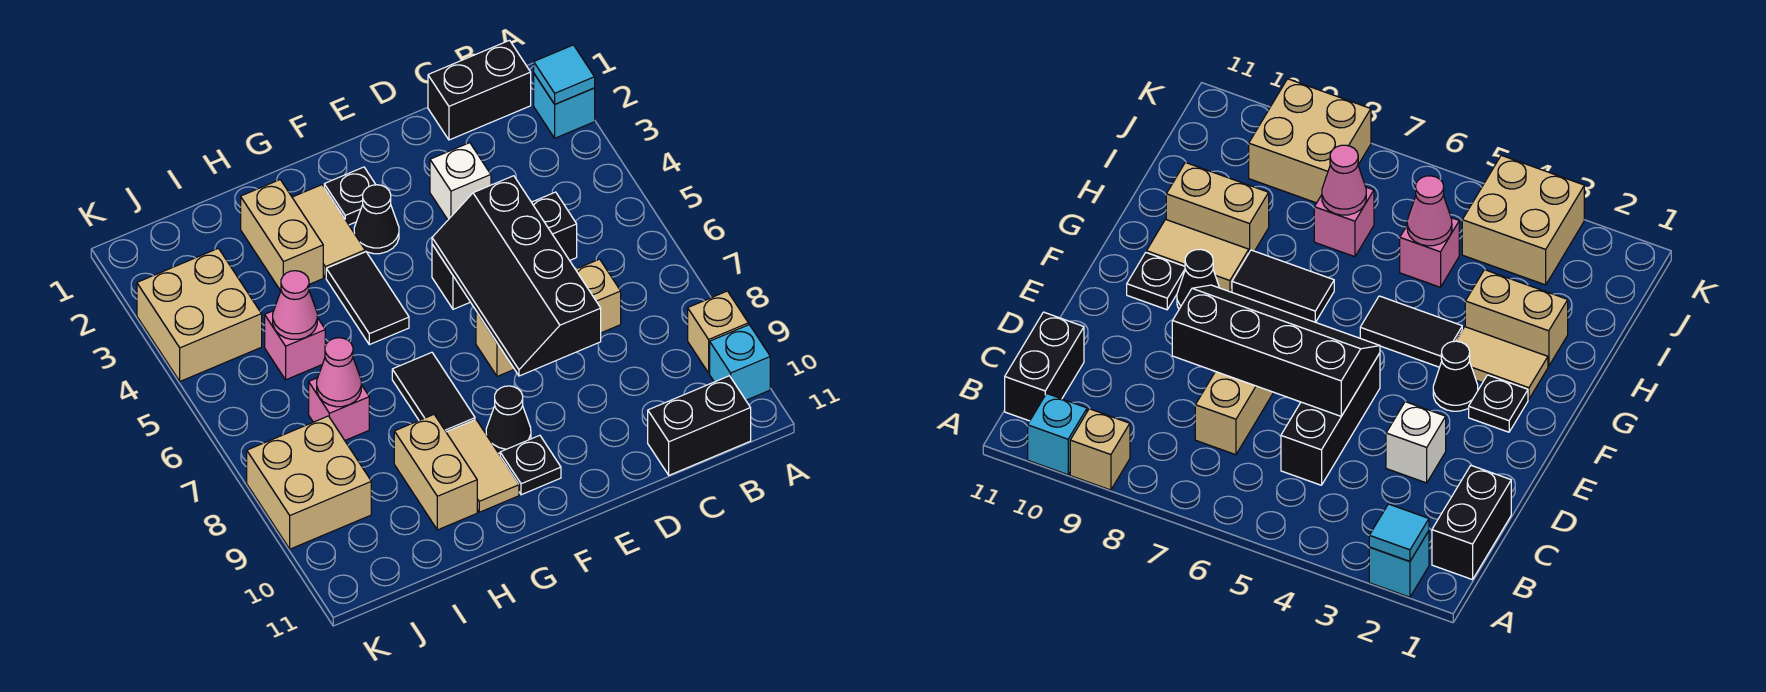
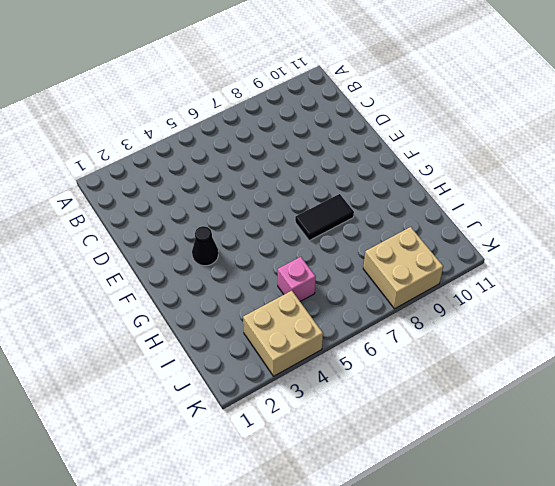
none -> cyan brick A2 level 1
none -> tan brick A9 level 1
none -> cyan brick A10 level 1

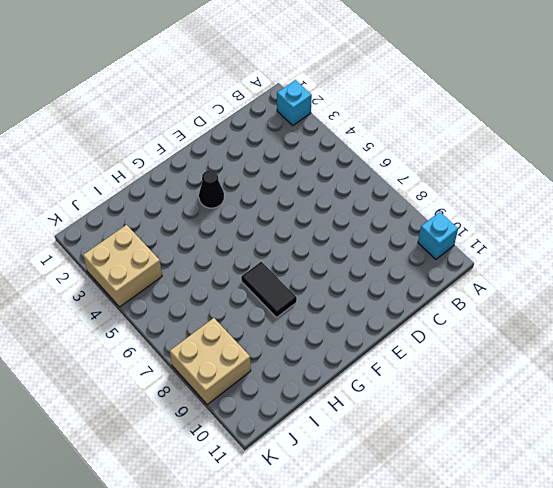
none -> tan brick A9 level 1
none -> black brick B1:C1 level 1
none -> black brick B11:C11 level 1

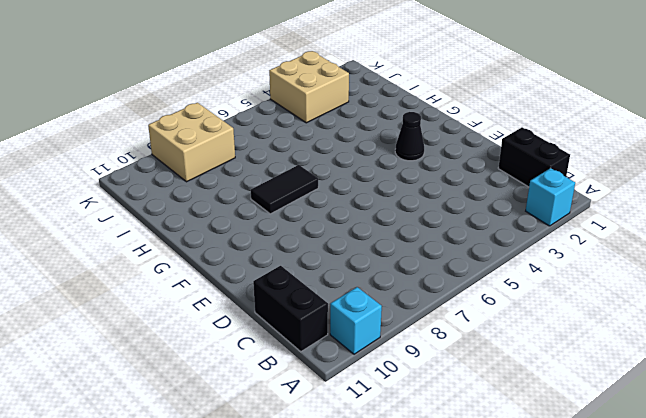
none -> tan brick A9 level 1
none -> black brick C5:E5 level 1
none -> tan brick C7:E7 level 1

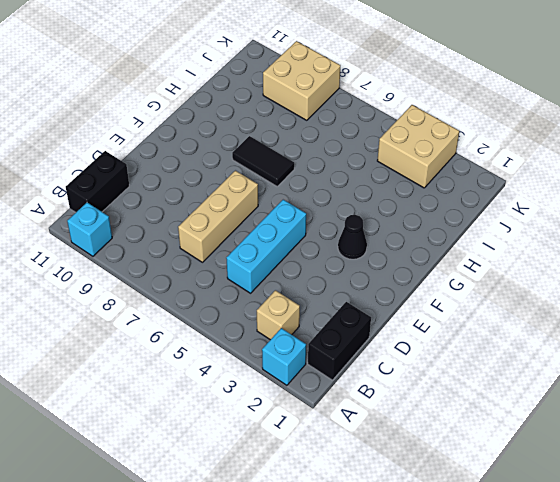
tan brick B3 level 1 -> tan brick A9 level 1
cyan brick C5:E5 level 1 -> black brick C5:E5 level 1
none -> white brick D3 level 1
none -> black plate F2 level 1
none -> black cone F9 level 1

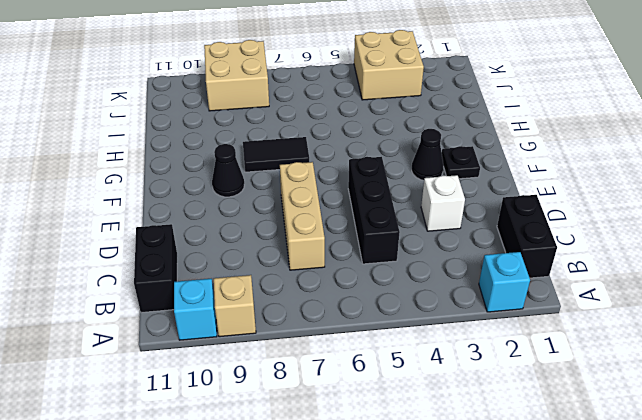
none -> black plate F10 level 1
none -> tan tile G2:G3 level 1
none -> black tile G4:G5 level 1

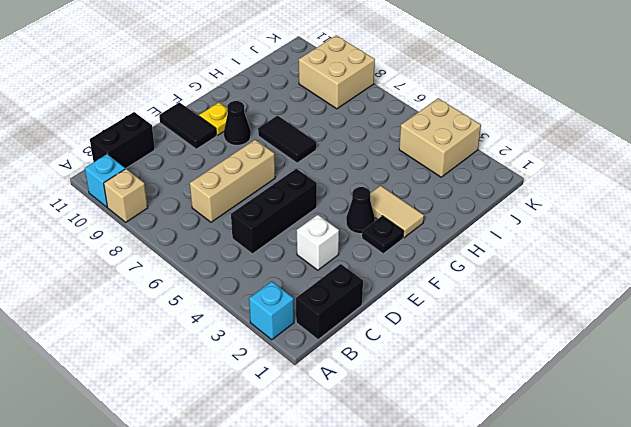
black tile E10:E11 level 1 -> black tile G4:G5 level 1
yellow plate F10 level 1 -> black plate F10 level 1
none -> tan tile G9:G10 level 1
none -> tan brick H2:H3 level 1
none -> tan brick H9:H10 level 1

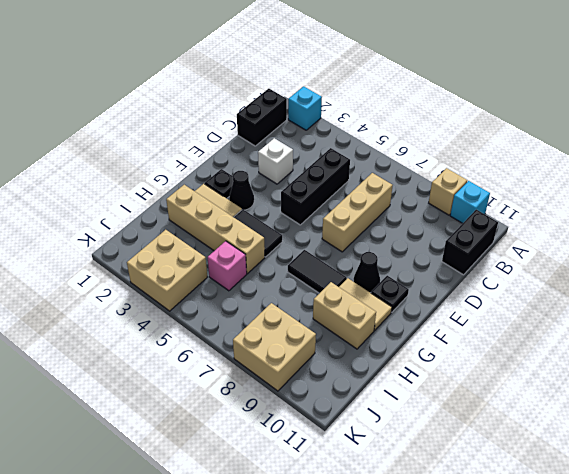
tan brick H2:H5 level 1 -> tan brick H2:H3 level 1
none -> pink brick I7 level 1
none -> cyan tile A2 level 2
none -> black slope D5:E8 level 2 top D

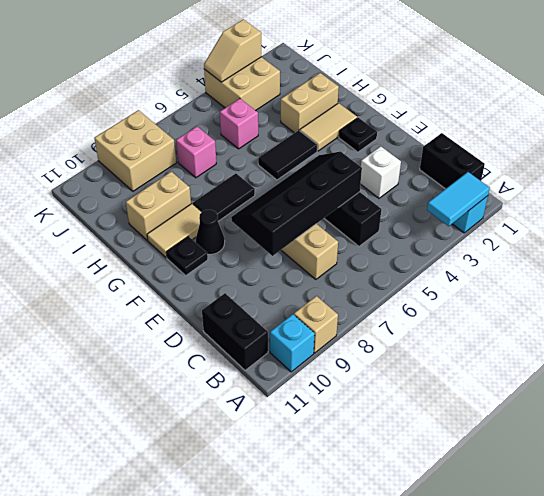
cyan tile A2:A3 level 2 -> cyan tile A2 level 2
tan slope K3:K4 level 2 top 3 -> none
none -> black cone F3 level 1
none -> pink cone I5 level 2
none -> pink cone I7 level 2

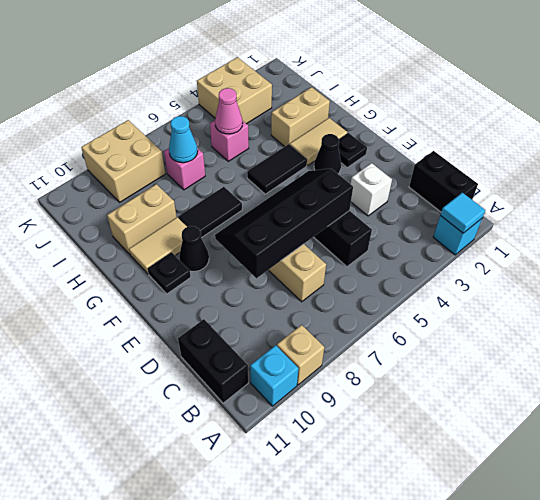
cyan cone I7 level 2 -> pink cone I7 level 2

